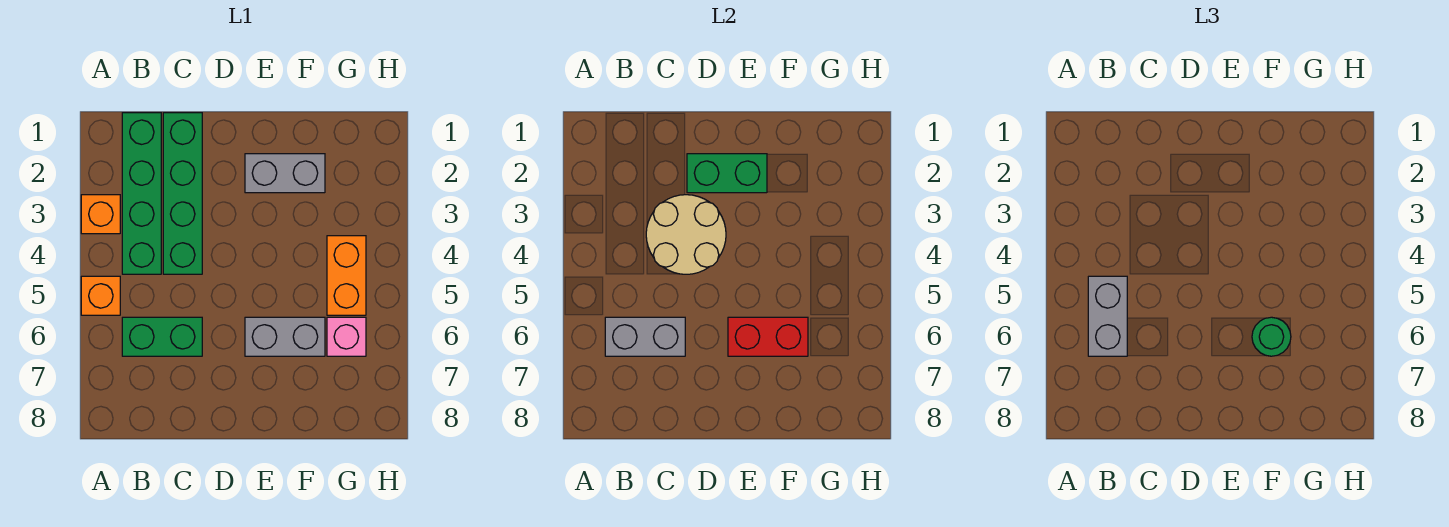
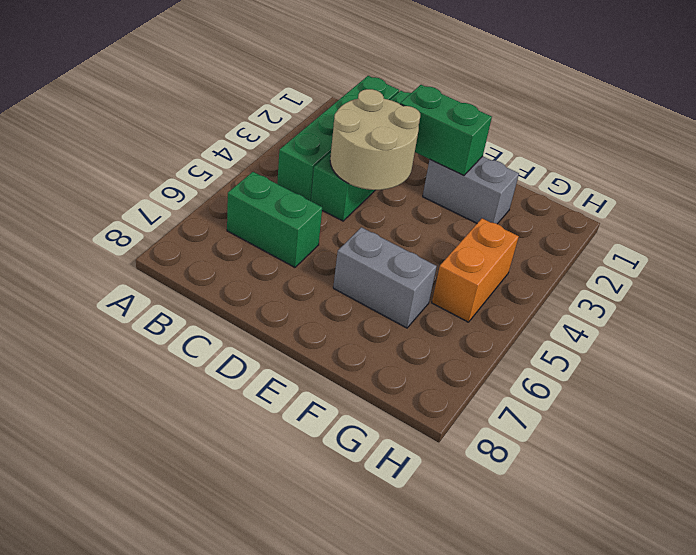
none -> orange brick A3 level 1
none -> orange brick A5 level 1
none -> pink brick G6 level 1

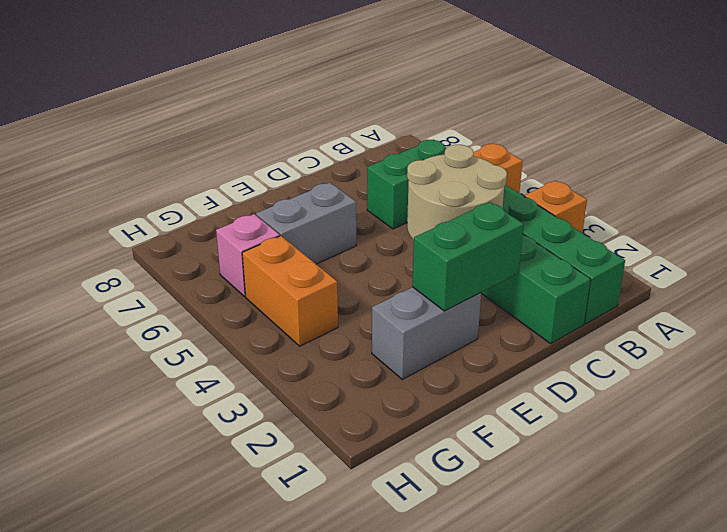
none -> grey brick B6:C6 level 2
none -> red brick E6:F6 level 2
none -> grey brick B5:B6 level 3

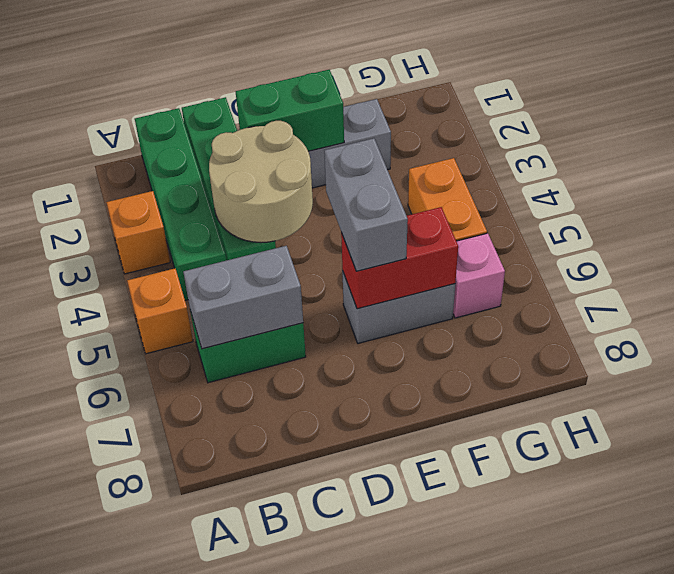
grey brick E5:E6 level 3 -> grey brick B5:B6 level 3
none -> green round brick F6 level 3

